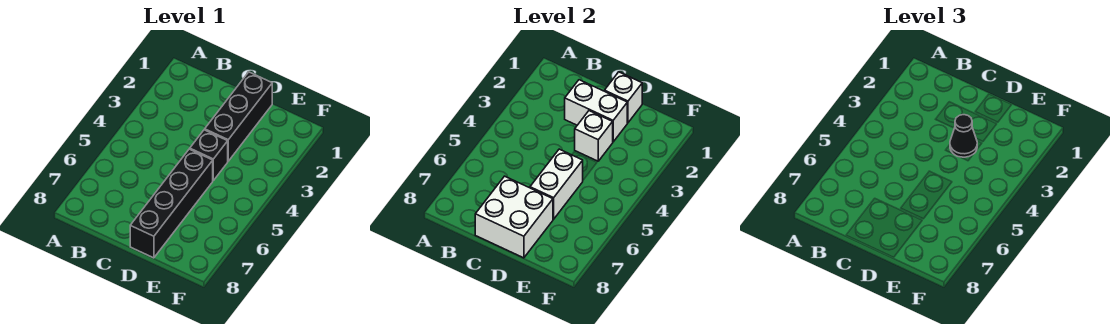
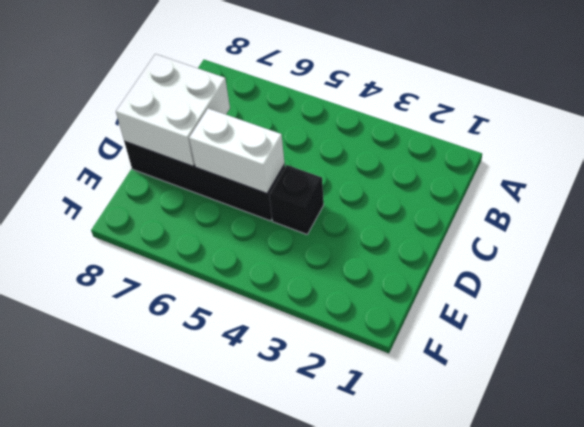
none -> black brick D1:D3 level 1
none -> white brick C2:D2 level 2

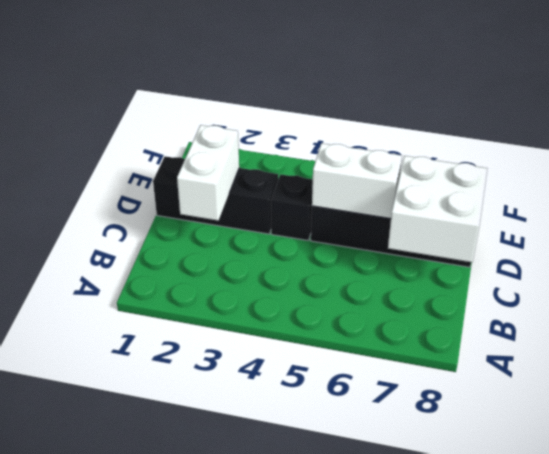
none -> white brick D1 level 2
none -> white brick D3 level 2

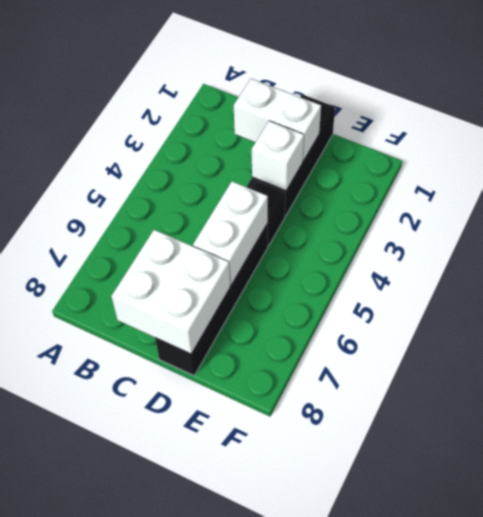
none -> white brick D1 level 2
none -> black cone D3 level 3

